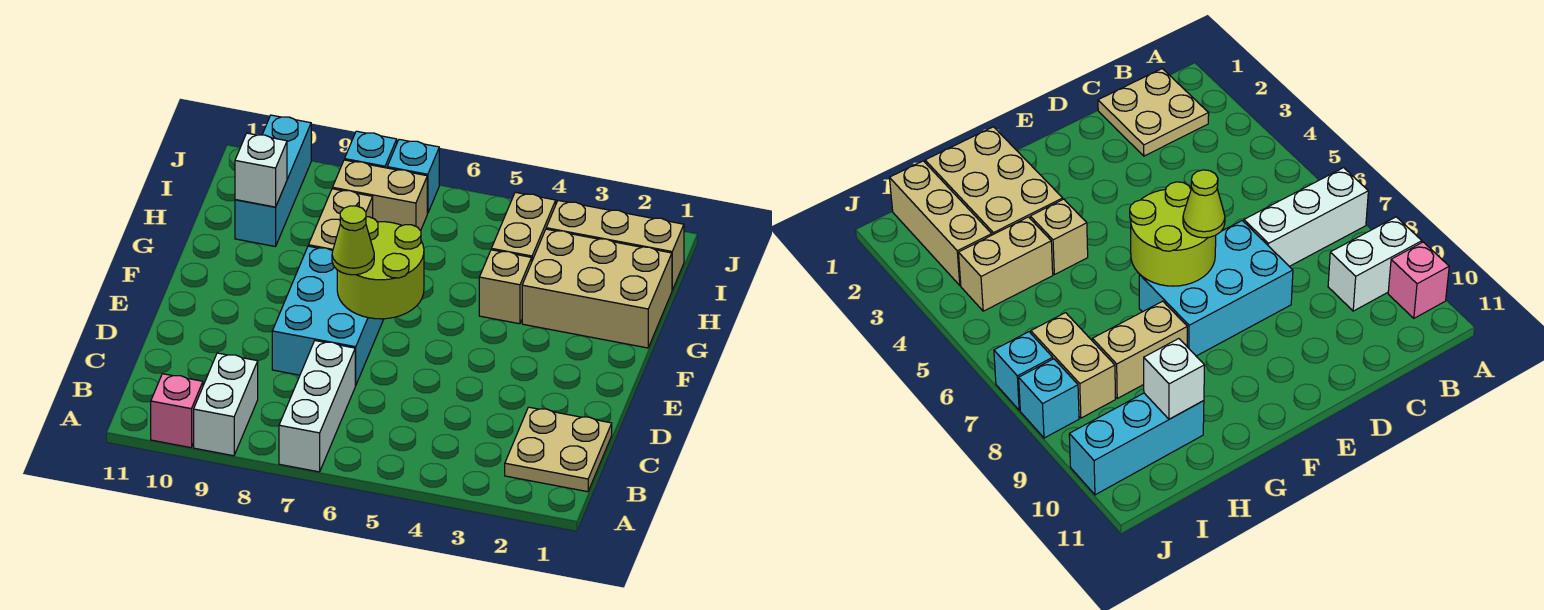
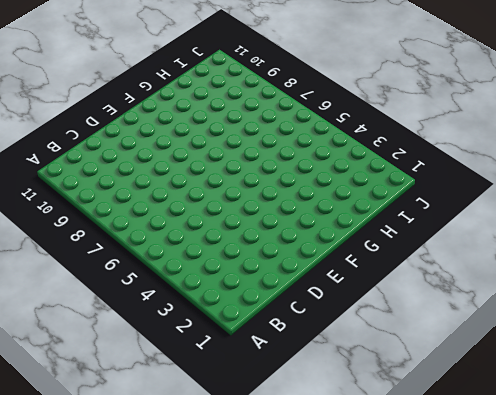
none -> white brick A7:C7 level 1
none -> white brick A9:B9 level 1
none -> pink brick A10 level 1

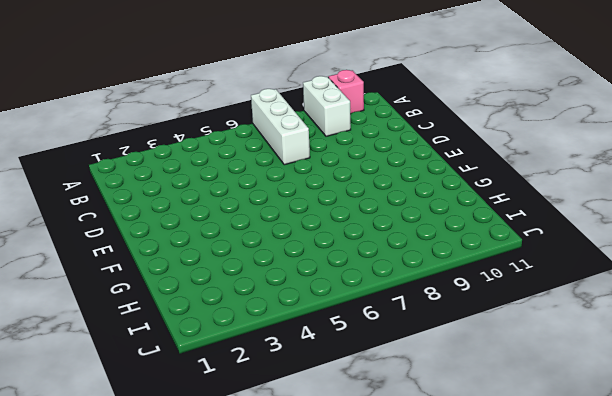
none -> tan plate B1:C2 level 1
none -> cyan brick D7:F8 level 1
none -> tan brick G1:H3 level 1

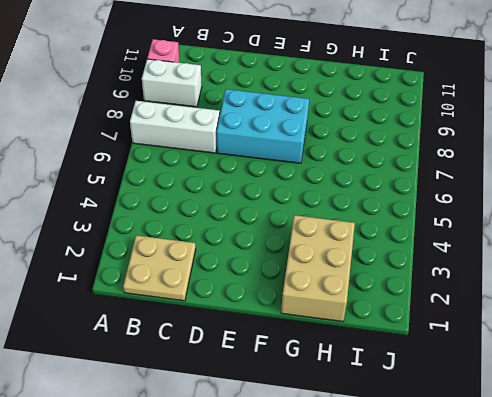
none -> tan brick G4 level 1
none -> tan brick G8:H8 level 1
none -> tan brick H4:I4 level 1

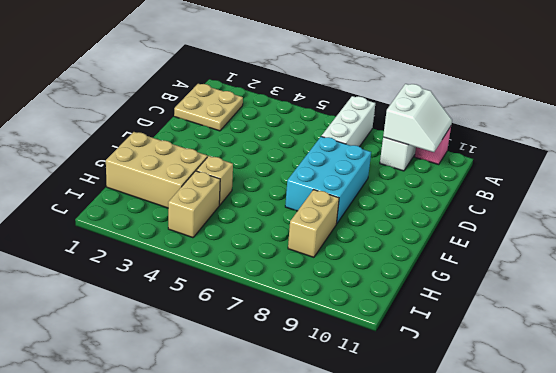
white slope A9:B10 level 2 top 9 -> none
none -> cyan brick H10:J10 level 1
none -> tan brick I1:I3 level 1
none -> tan brick I7:I8 level 1

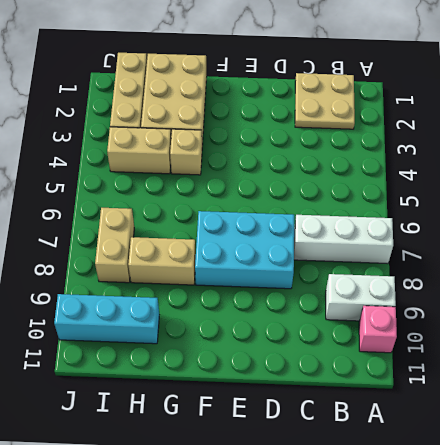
none -> cyan brick J7 level 1
none -> cyan brick J8 level 1
none -> lime round brick E6:F7 level 2

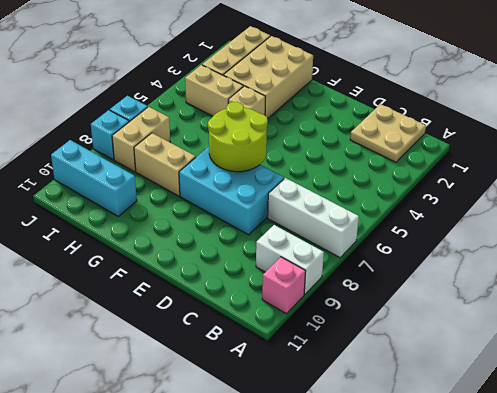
none -> white brick H10 level 2
none -> lime cone E7 level 3

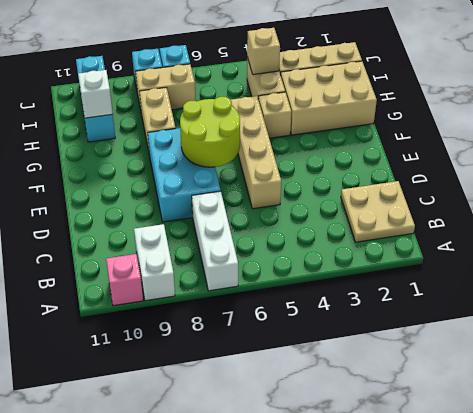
tan brick D5:G5 level 1 -> none
tan brick I4 level 2 -> none
none -> lime cone E7 level 3

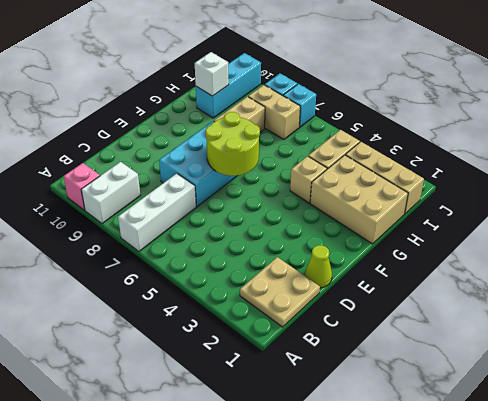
lime cone D1 level 1 -> lime cone E7 level 3

